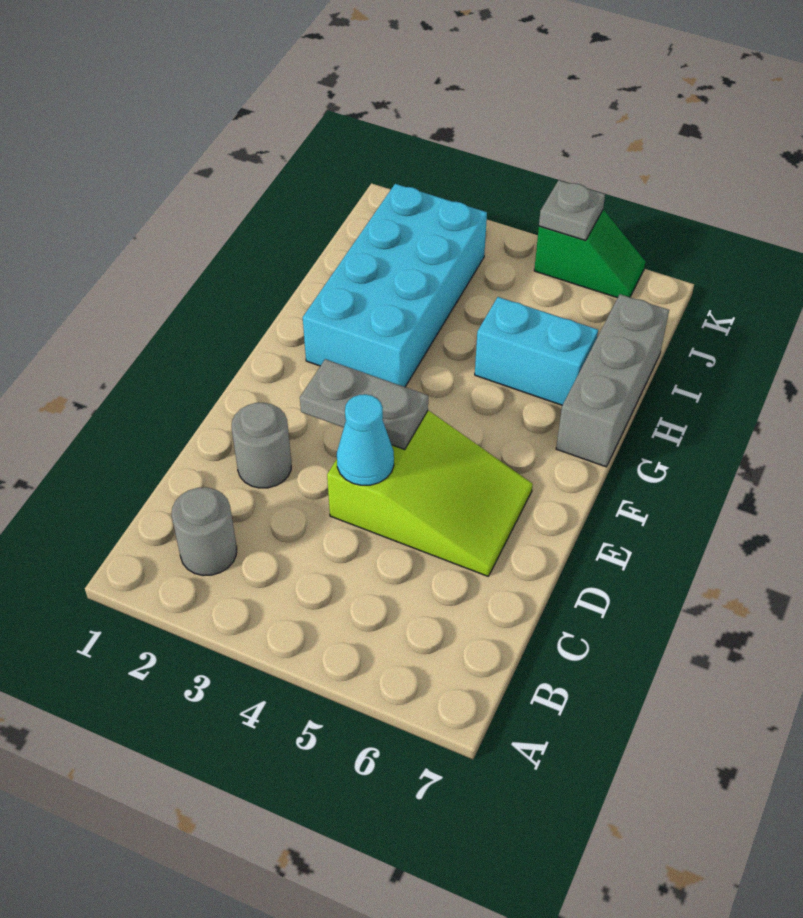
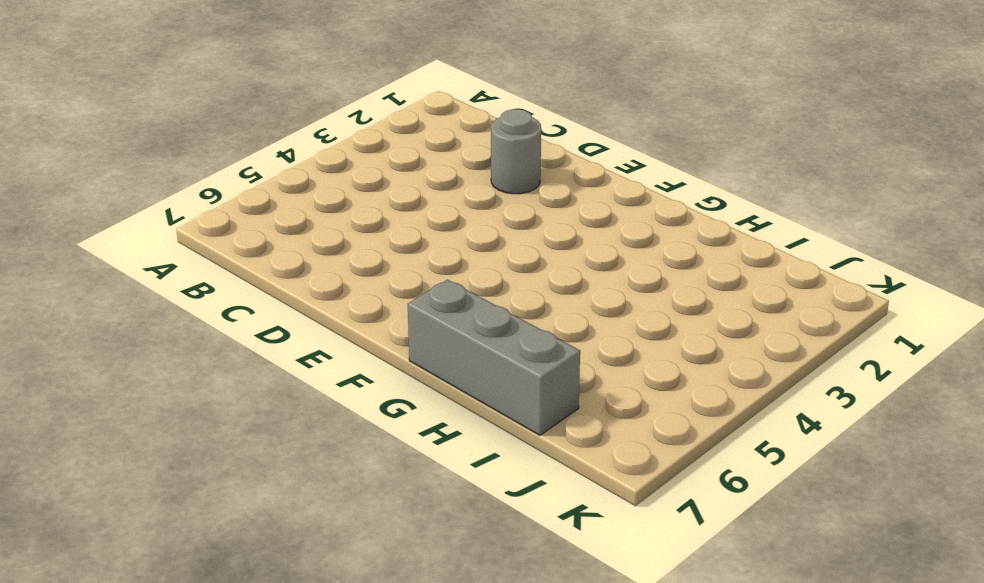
none -> grey round brick B2 level 1
none -> lime slope D4:E6 level 1 top 4

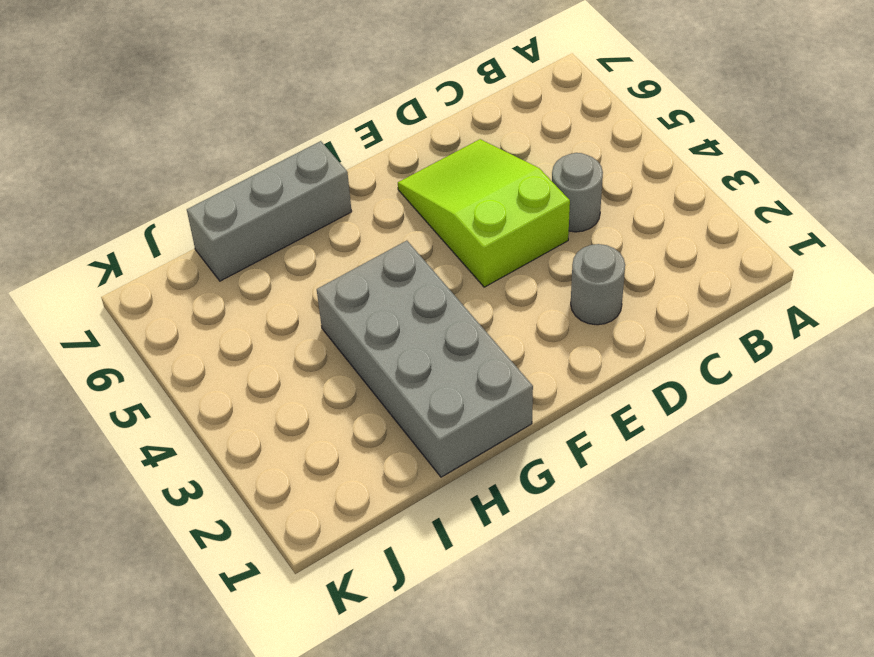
grey round brick C4 level 1 -> grey round brick B2 level 1
grey brick G1:H4 level 1 -> cyan brick G2:J3 level 1
none -> cyan brick H5:H6 level 1
none -> green slope K5:K6 level 1 top 5

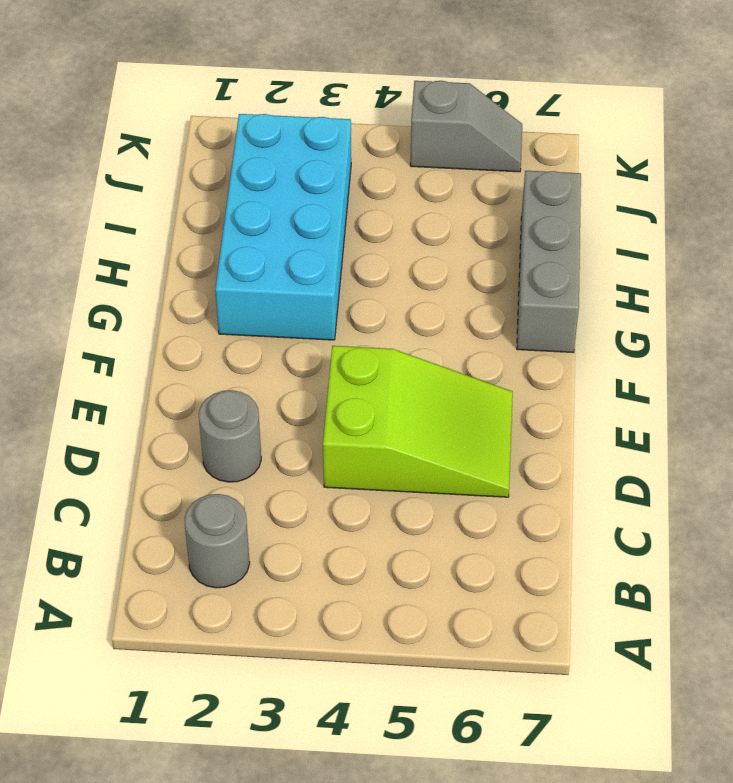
grey slope K5:K6 level 1 top 5 -> green slope K5:K6 level 1 top 5
none -> cyan brick H5:H6 level 1
none -> cyan cone D4 level 2

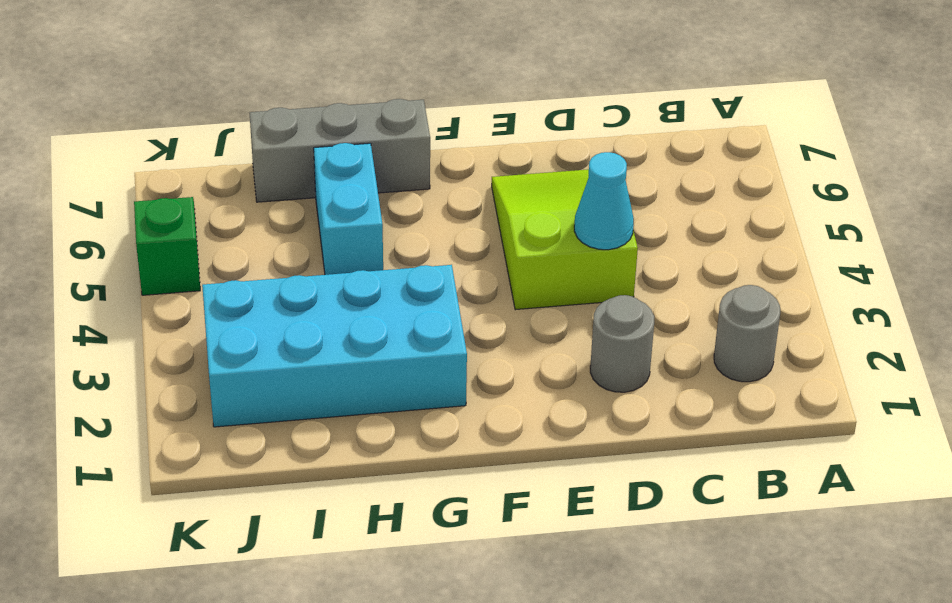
none -> grey plate E3:E4 level 2
none -> grey plate K5 level 2

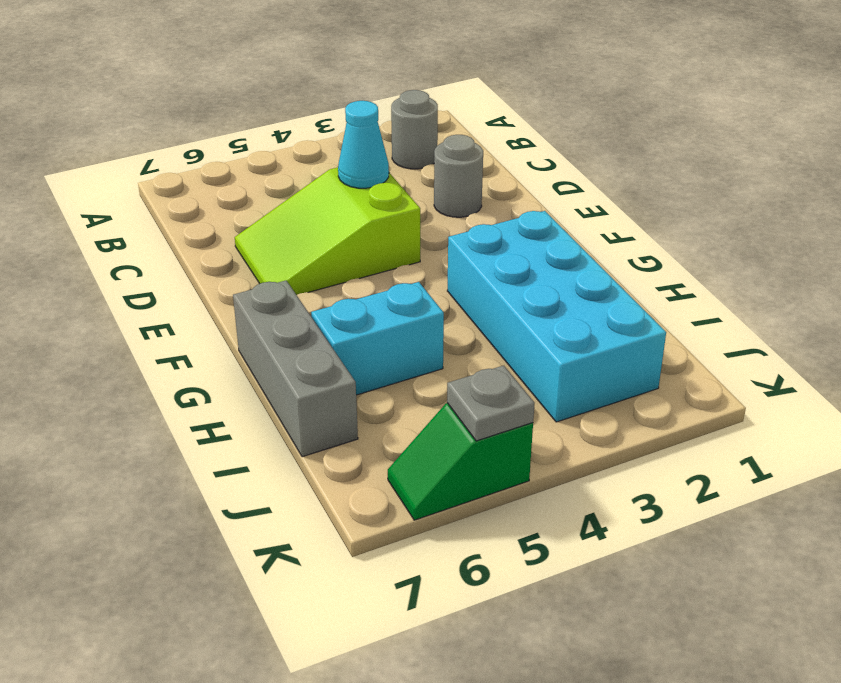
none -> grey plate E3:E4 level 2

